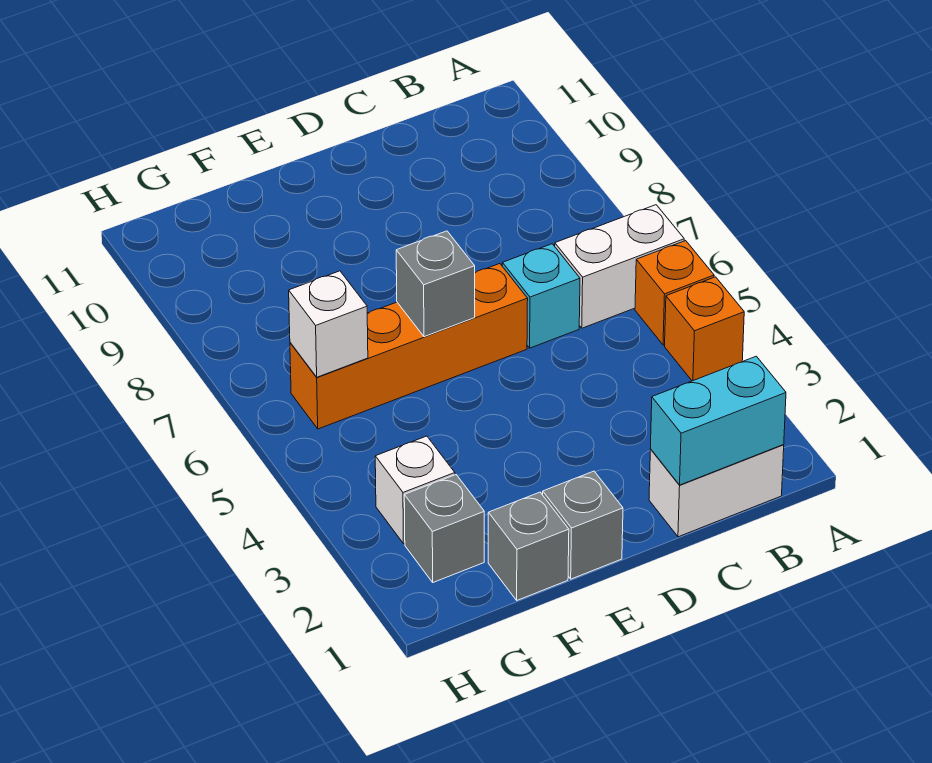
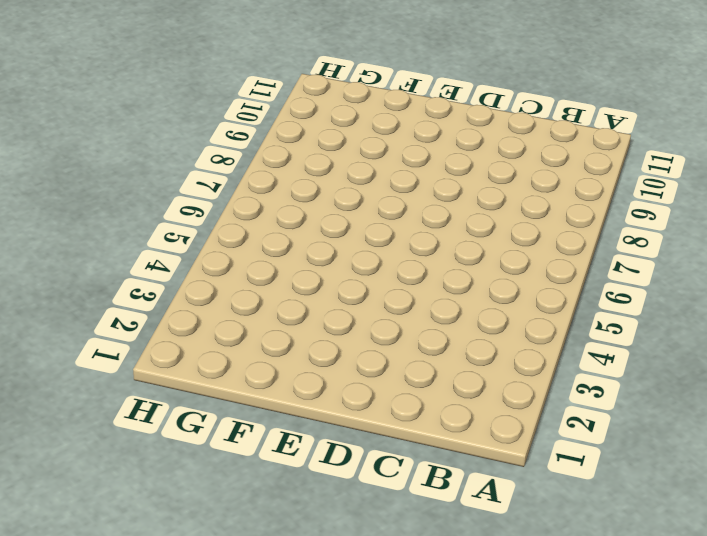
none -> orange brick A4 level 1
none -> orange brick A5 level 1
none -> white brick A6:B6 level 1

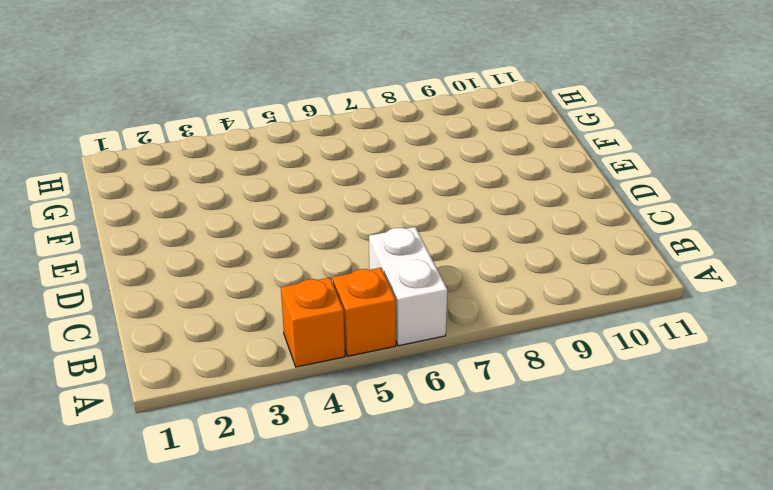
none -> white brick B1:C1 level 1
none -> cyan brick C6 level 1
none -> orange brick D6:G6 level 1

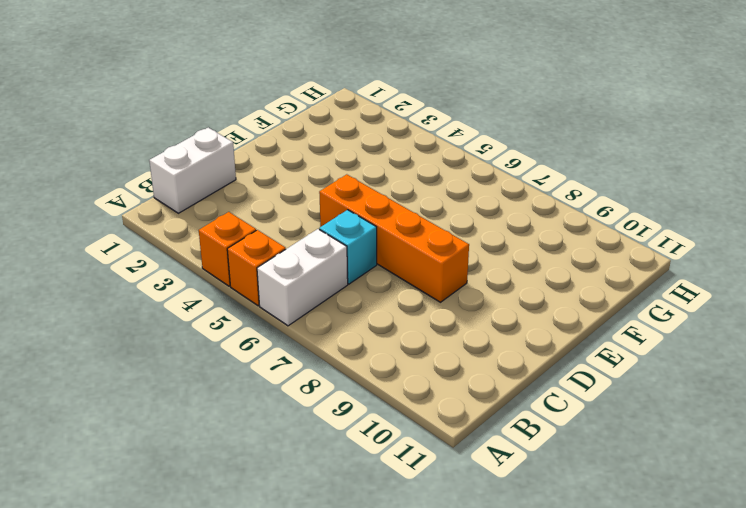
orange brick D5:D8 level 1 -> orange brick D6:G6 level 1
none -> grey brick E1 level 1
none -> grey brick F1 level 1
none -> grey brick G2 level 1

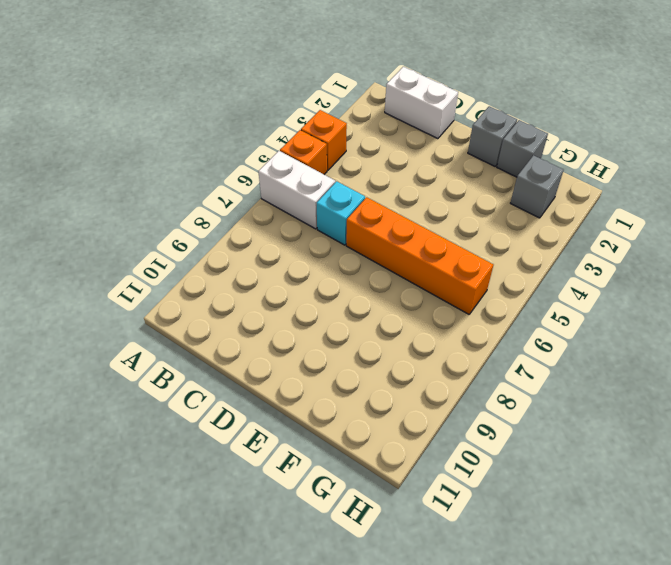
none -> white brick G3 level 1
none -> cyan brick B1:C1 level 2
none -> grey brick E6 level 2

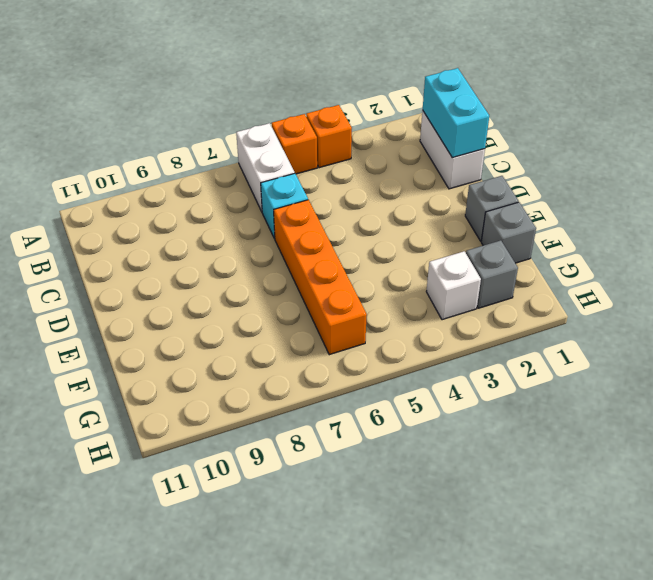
none -> grey brick E6 level 2
none -> white brick G6 level 2

